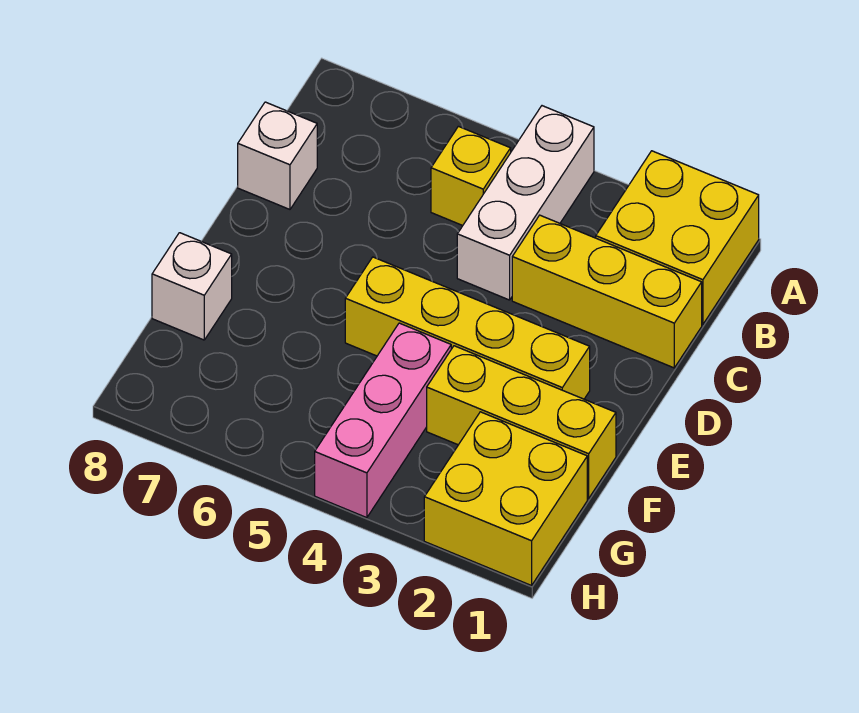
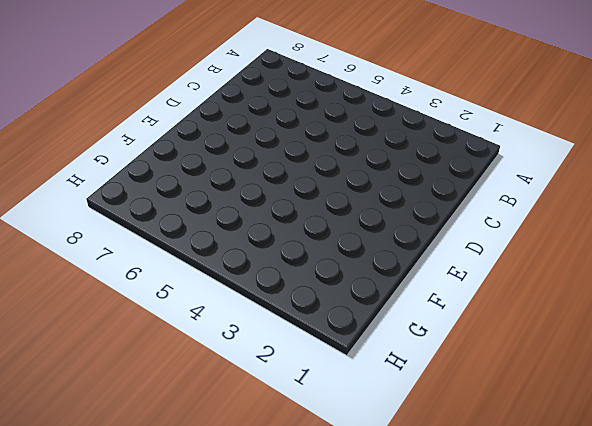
none -> yellow brick A1:B2 level 1
none -> white brick A4:C4 level 1

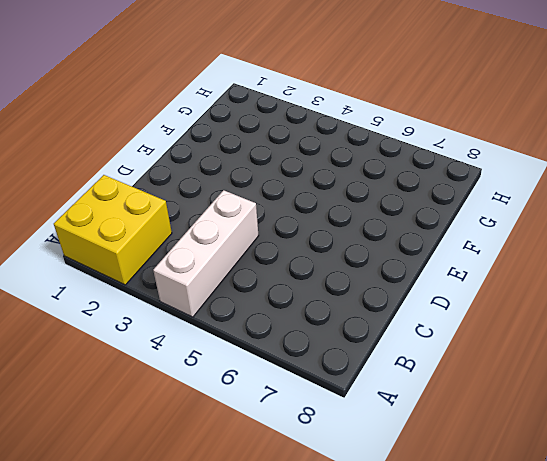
none -> yellow brick B5 level 1
none -> yellow brick C1:C3 level 1

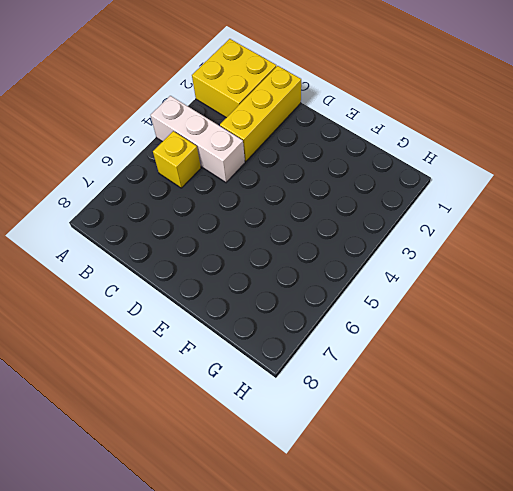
none -> white brick C8 level 1
none -> yellow brick E2:E5 level 1

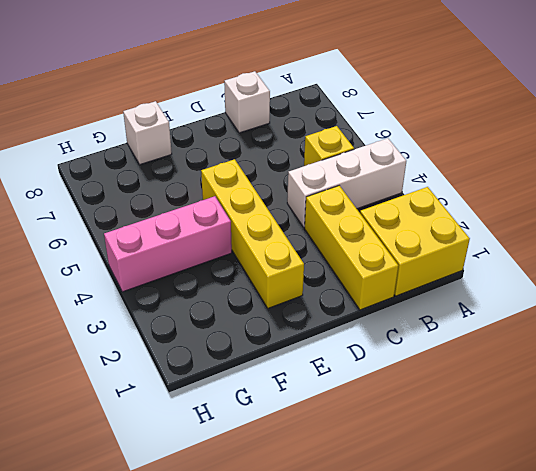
none -> yellow brick F1:F3 level 1
none -> yellow brick G1:H2 level 1

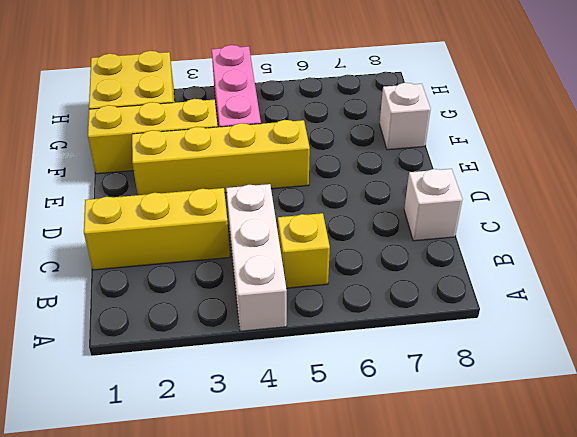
none -> yellow brick A1:B2 level 1

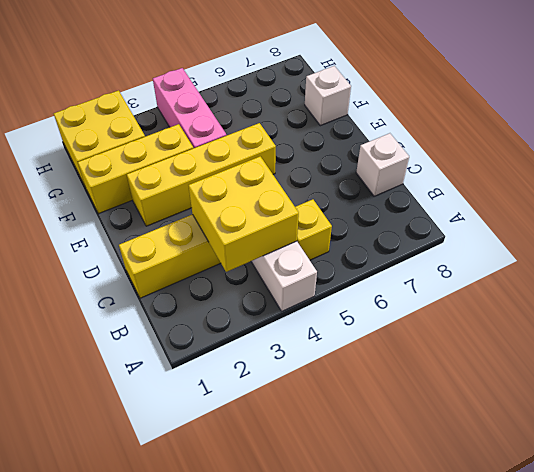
yellow brick B3:C4 level 2 -> yellow brick A1:B2 level 1

